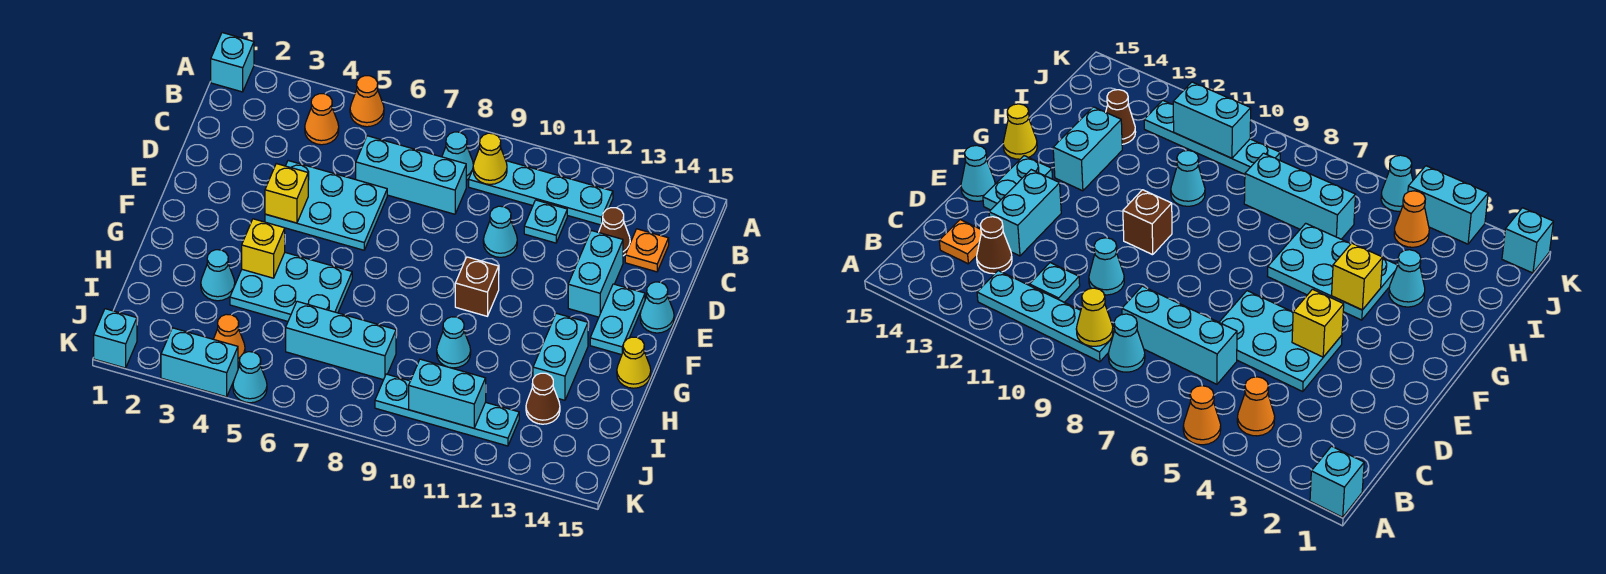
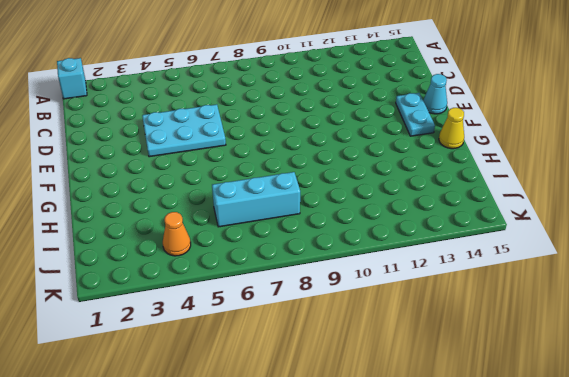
none -> orange cone A5 level 1
none -> orange cone B4 level 1
none -> cyan cone B8 level 1
none -> cyan plate B9:B12 level 1

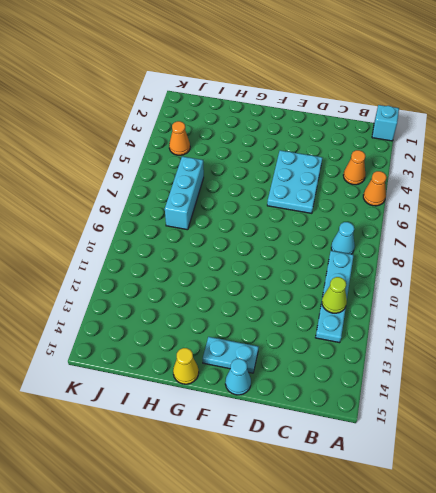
lime cone B11 level 2 -> none
none -> cyan brick C6:C8 level 1
none -> cyan plate C11 level 1
none -> brown cone C13 level 1
none -> orange plate C14 level 1

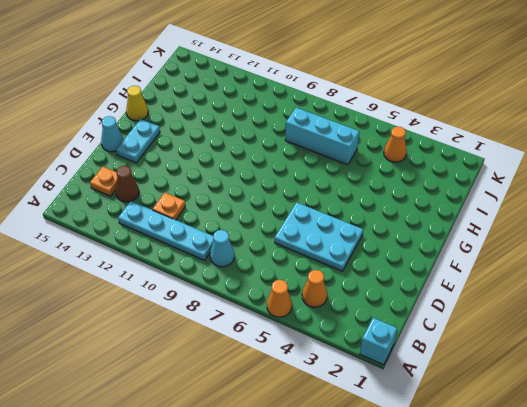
orange plate C11 level 1 -> cyan plate C11 level 1
none -> cyan brick C6:C8 level 1
none -> cyan cone D10 level 1
none -> cyan brick D13:E13 level 1
none -> brown brick F10 level 1

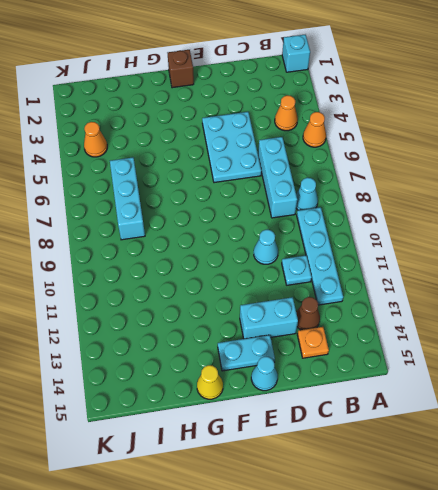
brown brick F1 level 1 -> brown brick F10 level 1
none -> cyan plate G4:H6 level 1
none -> cyan brick G13:H13 level 1
none -> cyan cone H3 level 1
none -> cyan cone H10 level 1

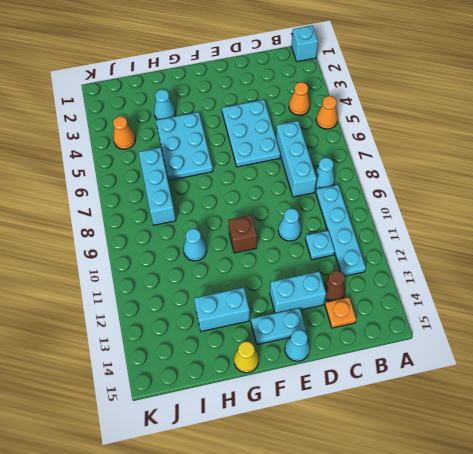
none -> brown cone I13 level 1
none -> cyan plate J9:J12 level 1
none -> cyan brick K1 level 1
none -> cyan brick K3:K4 level 1

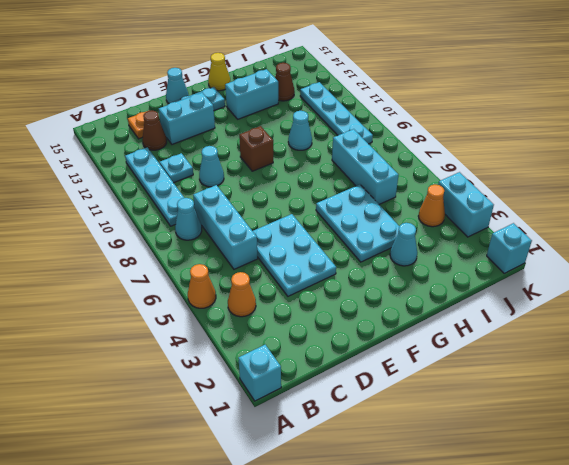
none -> cyan cone K5 level 1
none -> yellow cone B9 level 2
none -> yellow brick E4 level 2
none -> yellow brick G4 level 2

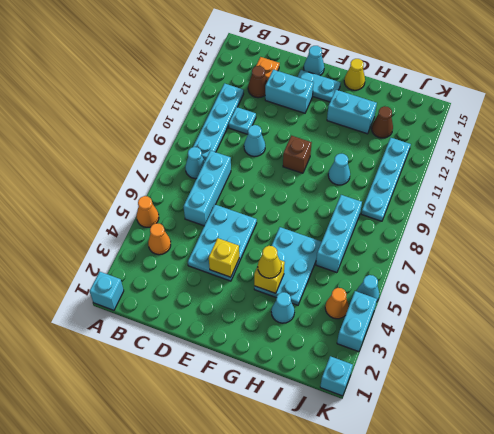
yellow cone G4 level 3 -> yellow cone B9 level 2
none -> cyan brick J10:J11 level 2

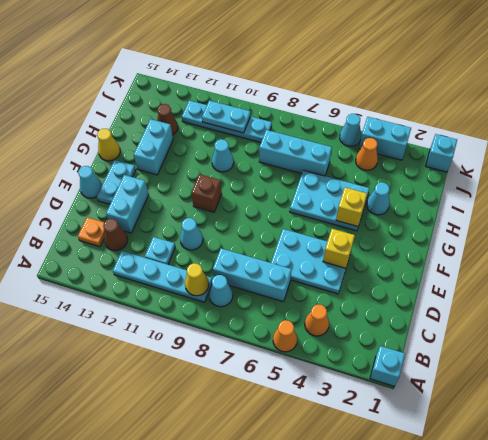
cyan plate J10:J11 level 2 -> cyan brick J10:J11 level 2

